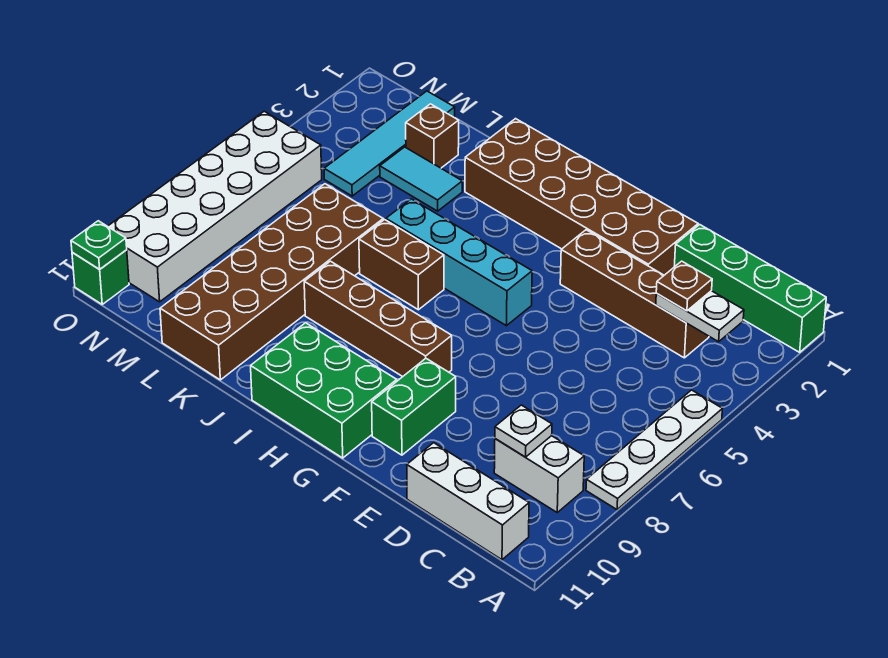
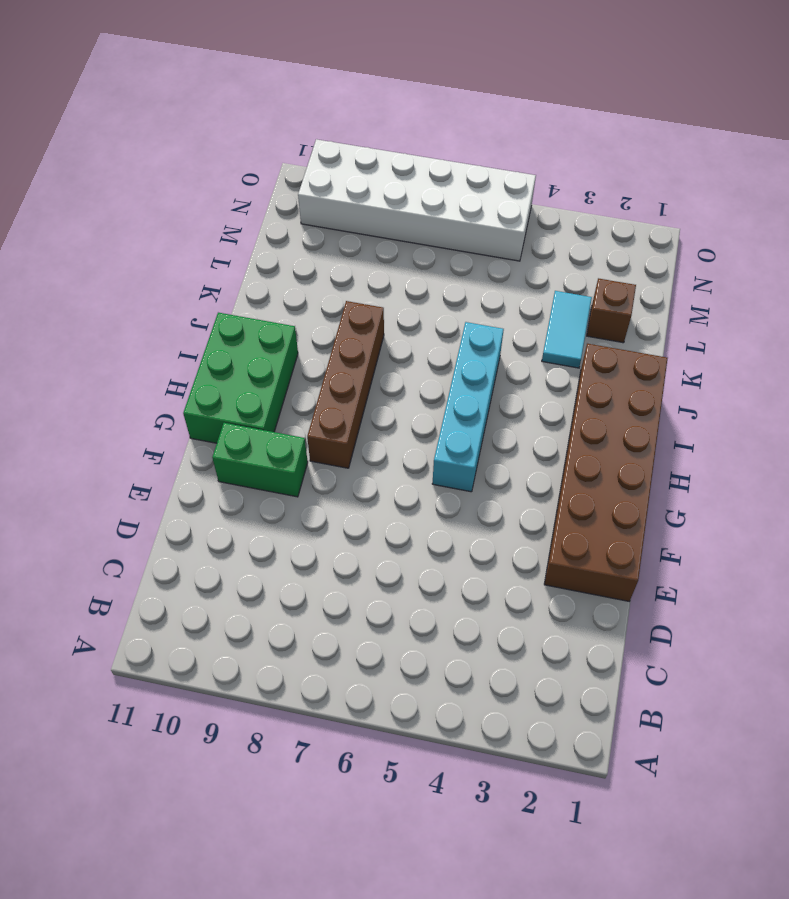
none -> green brick A1:D1 level 1
none -> white plate A5:A8 level 1
none -> white brick B9:C9 level 1

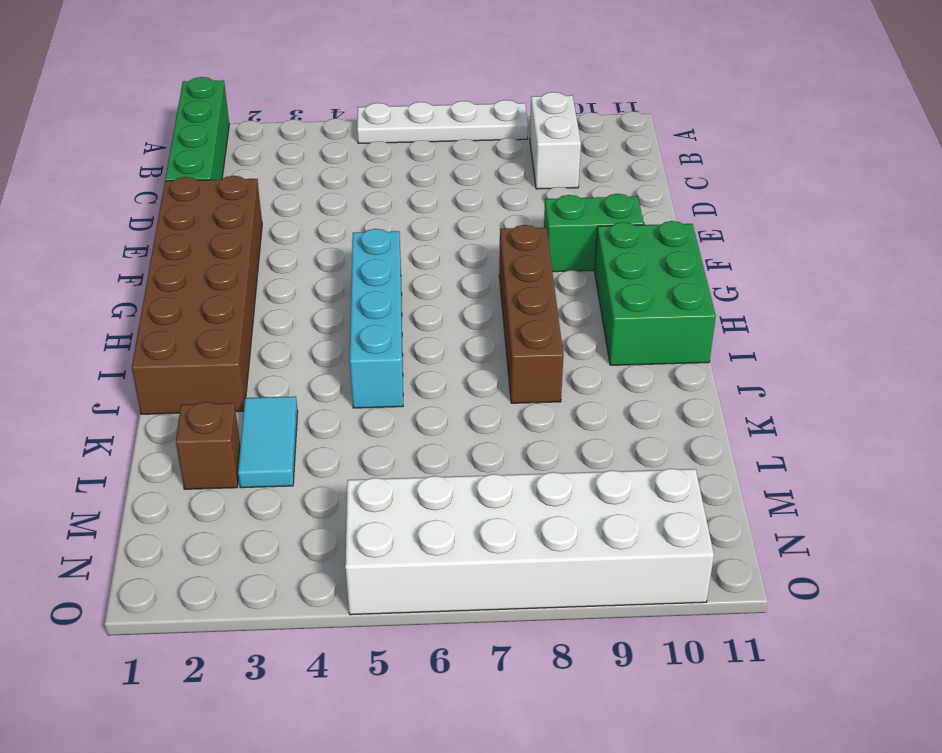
none -> white brick B11:D11 level 1
none -> brown brick C3:F3 level 1
none -> brown brick I6:J6 level 1

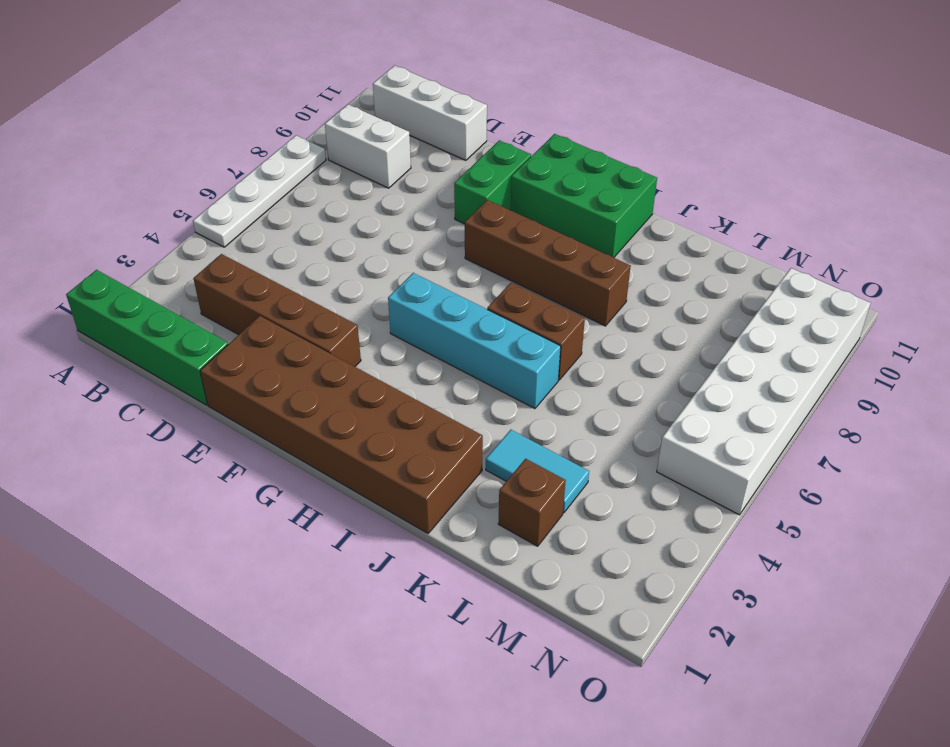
none -> brown brick K6:L11 level 1
none -> cyan tile M1:M4 level 1
none -> green brick O11 level 1

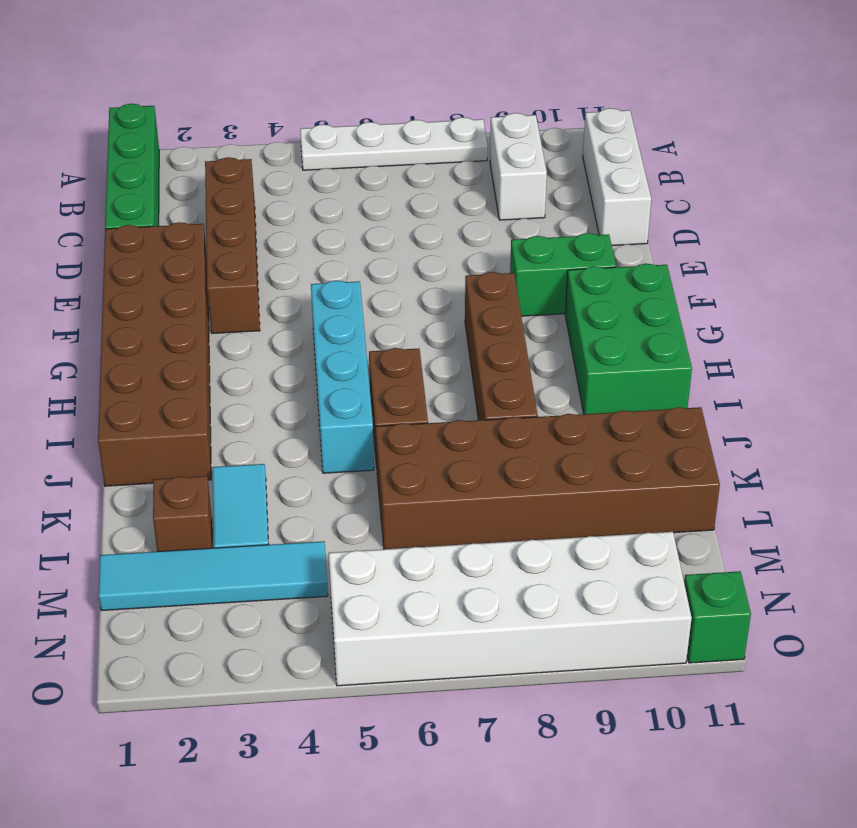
none -> white plate B3:C3 level 2
none -> white plate C9 level 2
none -> green plate O11 level 2

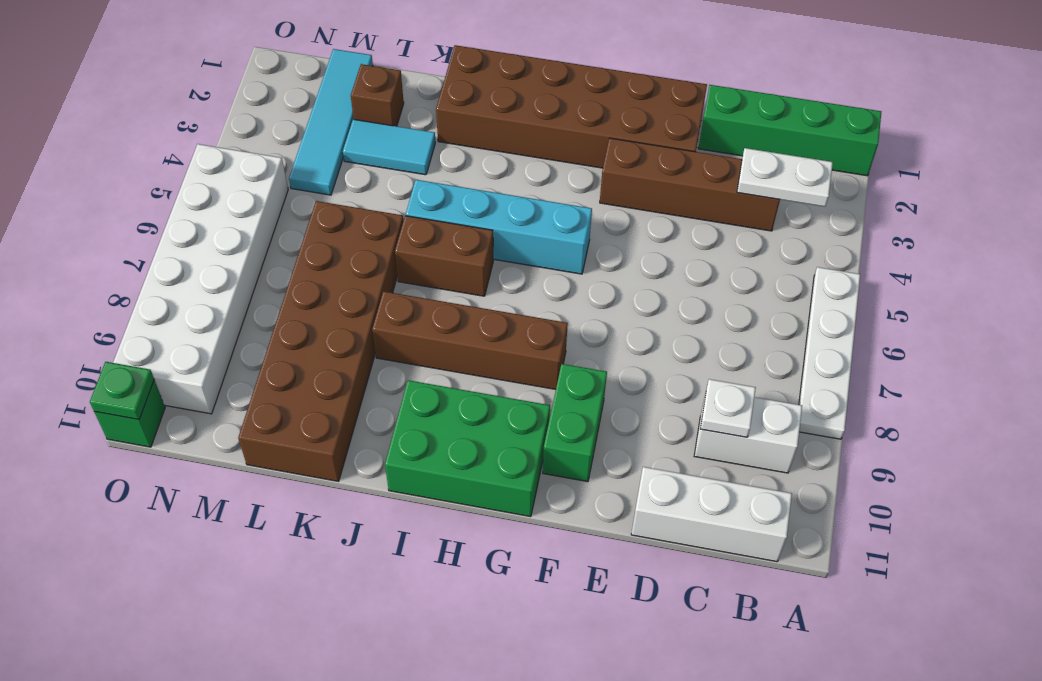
none -> brown plate C3 level 3

